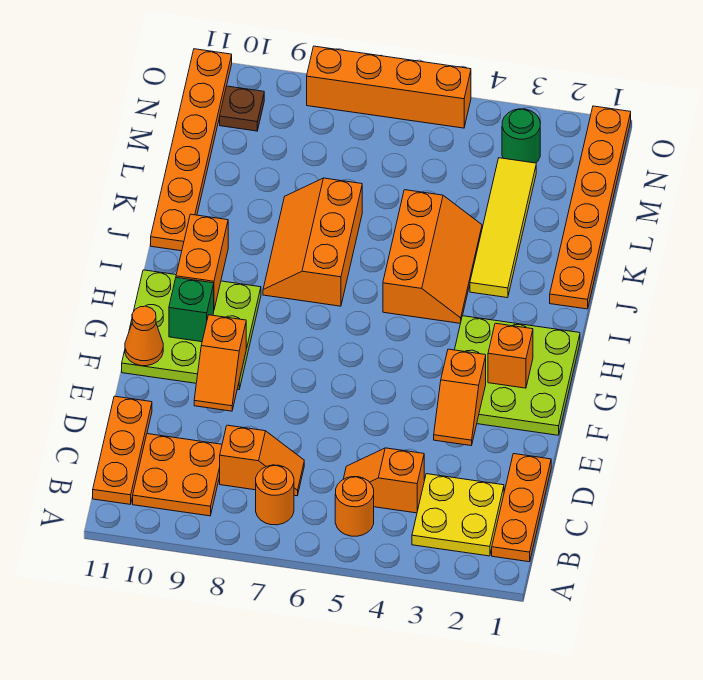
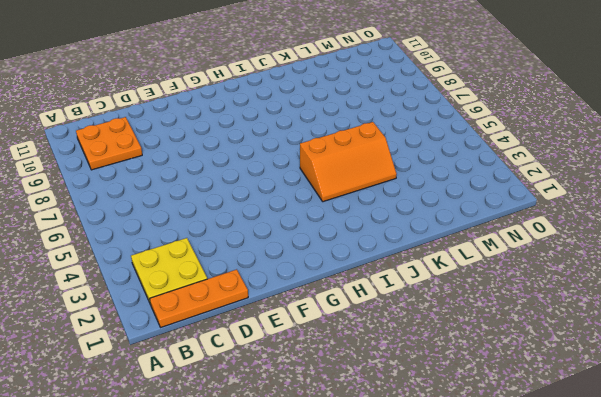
none -> orange round brick B5 level 1
none -> orange round brick B7 level 1
none -> orange plate B11:D11 level 1

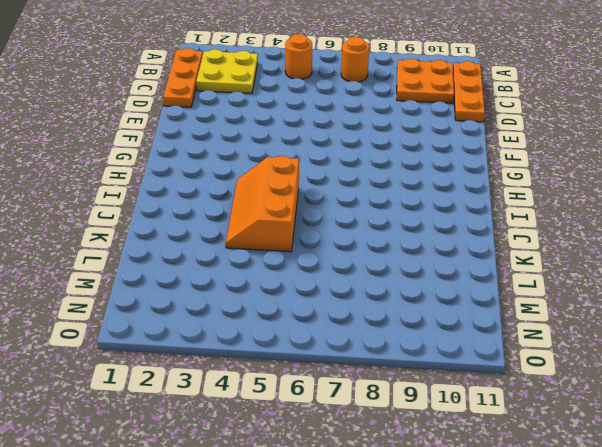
none -> orange slope C4:C5 level 1 top 4
none -> orange slope C7:C8 level 1 top 8
none -> lime plate F1:H3 level 1

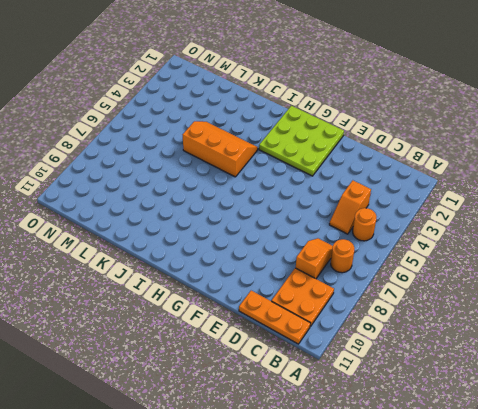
none -> orange plate B1:D1 level 1
none -> yellow plate B2:C3 level 1
none -> lime plate F9:H11 level 1

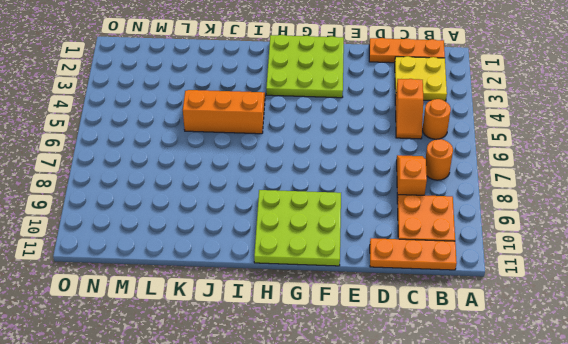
none -> orange slope I7:K8 level 1 top 7
none -> orange plate J1:O1 level 1
none -> yellow tile J3:M3 level 1

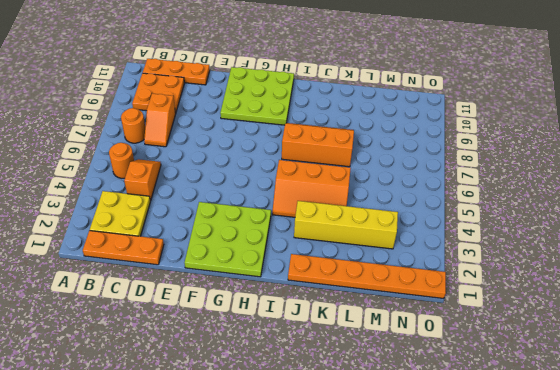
yellow brick J3:M3 level 1 -> yellow tile J3:M3 level 1
none -> orange plate J11:O11 level 1
none -> green round brick N3 level 1
none -> brown plate N10 level 1

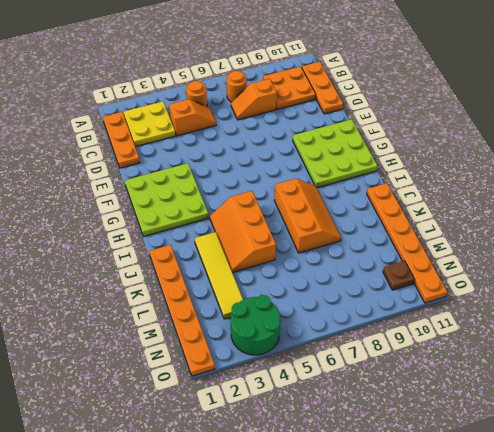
green round brick N3:O4 level 1 -> green round brick N3 level 1
none -> orange brick O5:O8 level 1
none -> orange slope E3:F3 level 2 top F
none -> orange slope E9:F9 level 2 top F

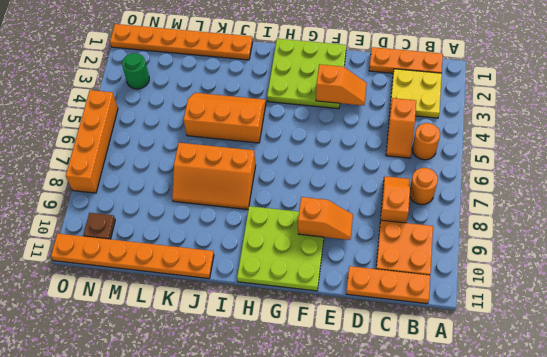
none -> yellow tile J3:M3 level 1
none -> orange cone F11 level 2
none -> orange brick G2 level 2

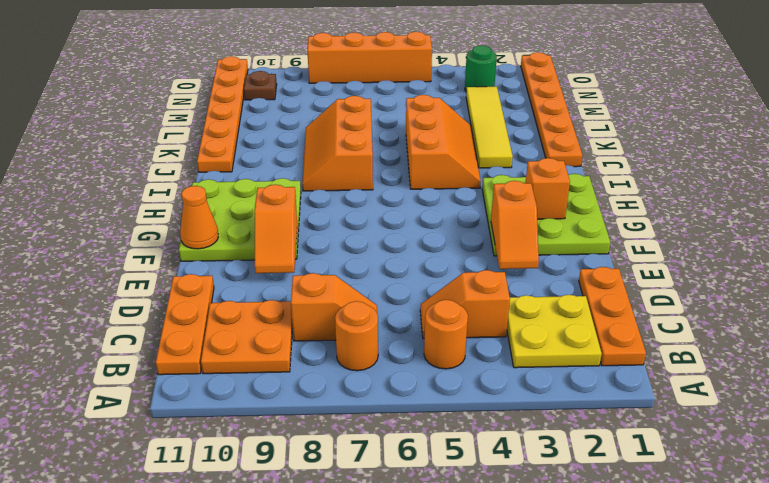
none -> green brick G10 level 2
none -> orange brick H10:I10 level 2

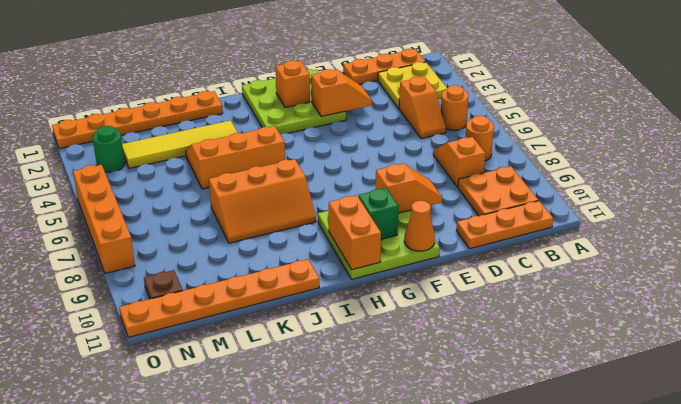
orange brick H10:H11 level 2 -> orange brick H10:I10 level 2

